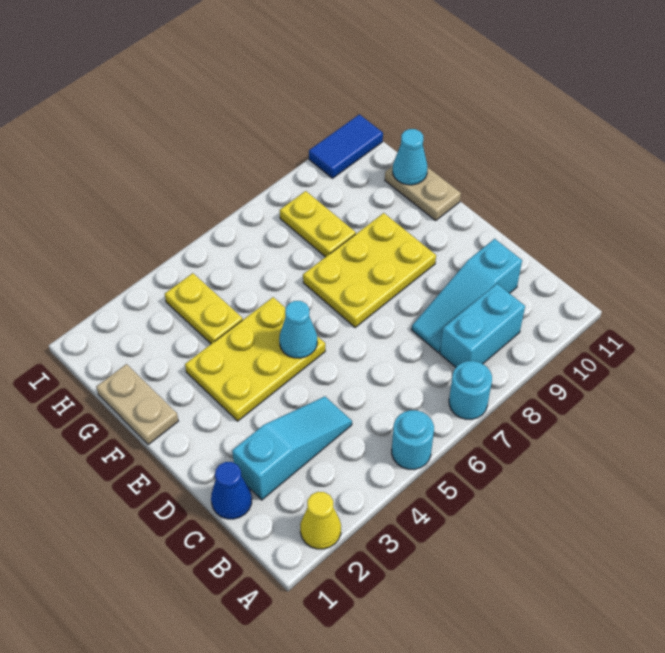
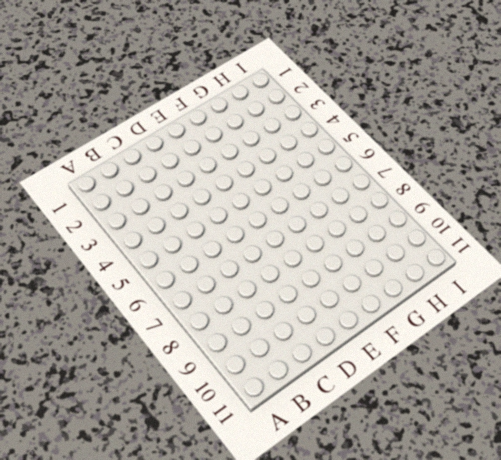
none -> yellow cone A2 level 1
none -> cyan round brick A5 level 1
none -> cyan round brick A7 level 1

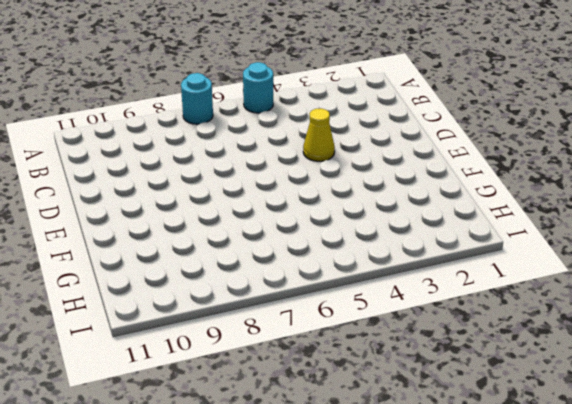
yellow cone D4 level 1 -> yellow cone A2 level 1
none -> cyan brick B8:B9 level 1
none -> blue cone C1 level 1
none -> cyan slope C2:C4 level 1 top 2

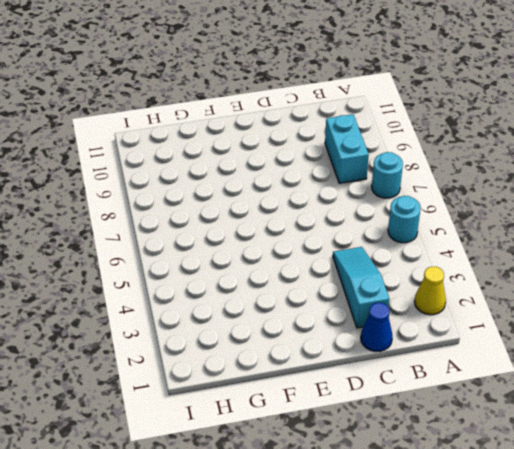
none -> cyan slope C8:C10 level 1 top 10
none -> yellow plate E3:F5 level 1
none -> yellow plate E7:F9 level 1

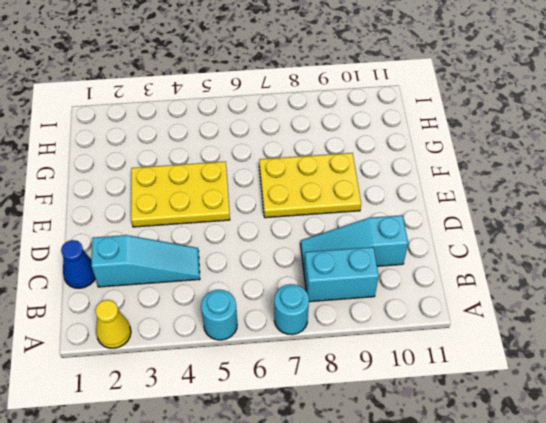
none -> tan plate F1:G1 level 1
none -> tan plate F11:G11 level 1
none -> yellow plate G4:H4 level 1

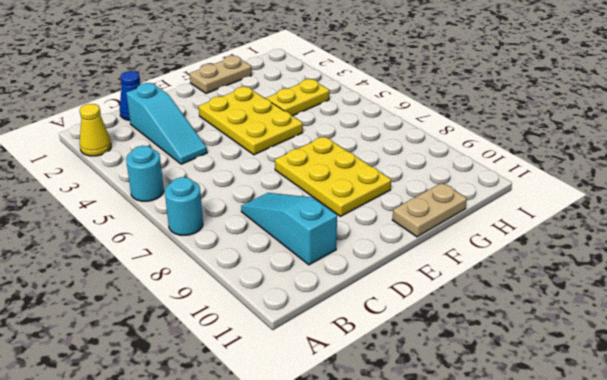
none -> cyan brick B8:B9 level 1
none -> yellow plate G8:H8 level 1
none -> blue tile I10:I11 level 1

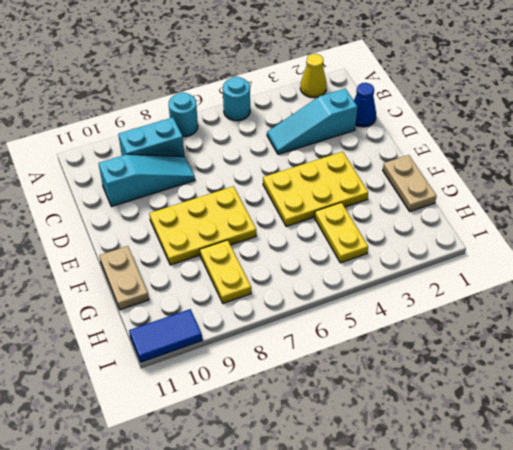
none -> cyan cone E5 level 2
none -> cyan cone G11 level 2

